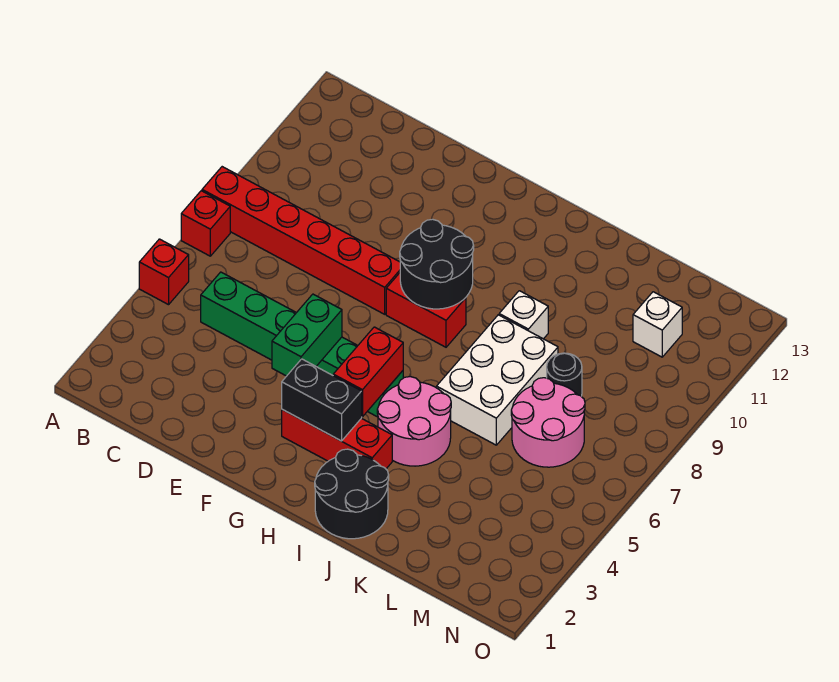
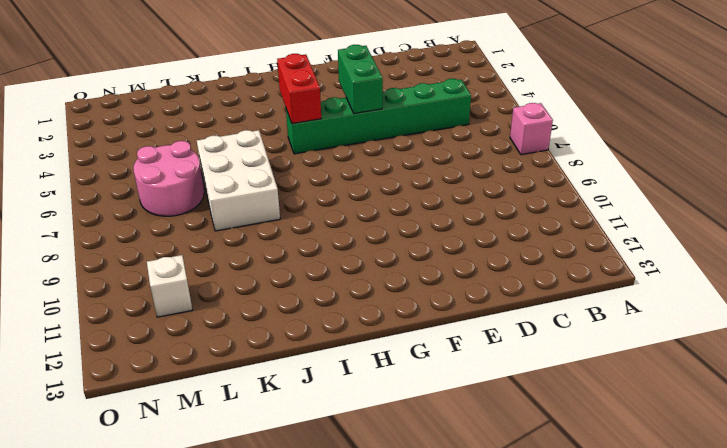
pink brick A7 level 1 -> red brick A7 level 1
none -> red brick A5 level 1
none -> red brick A8:F8 level 1
none -> red brick G3:I3 level 1

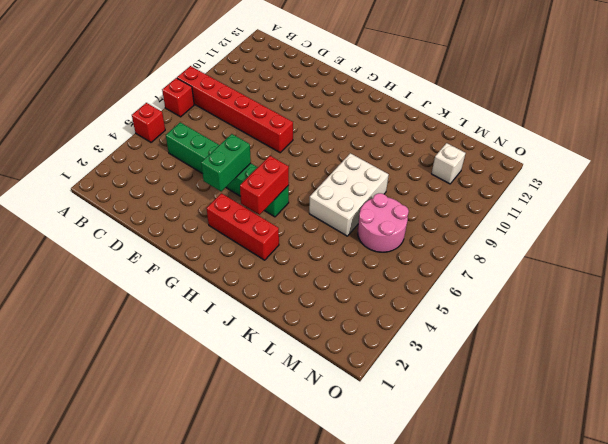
none -> red brick G8:H8 level 1
none -> black round brick I1:J2 level 1
none -> pink round brick I4:J5 level 1

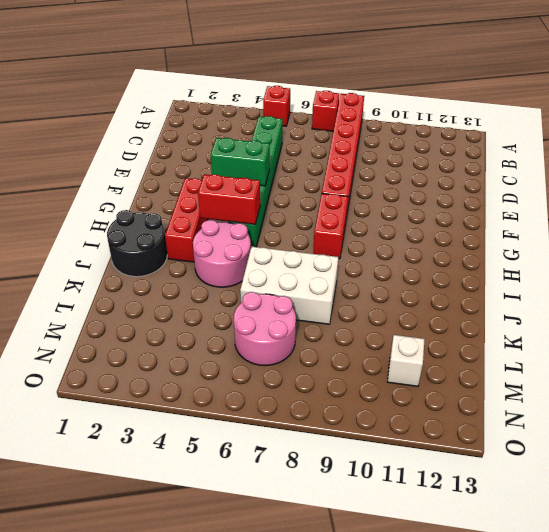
none -> white brick J9 level 1
none -> black round brick L8 level 1
none -> black brick G3:H3 level 2

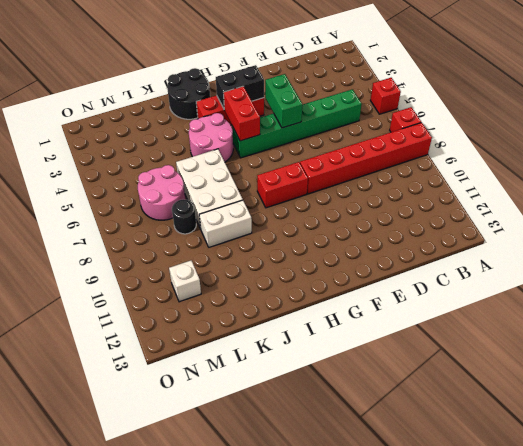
white brick J9:K9 level 1 -> white brick J9 level 1
none -> black round brick G8:H9 level 2

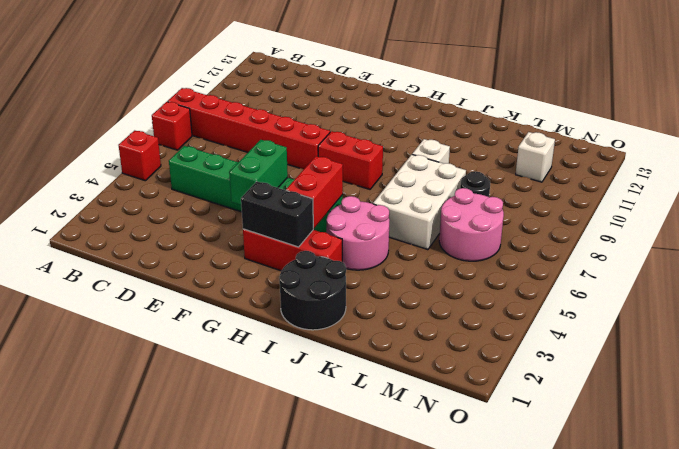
none -> black round brick G8:H9 level 2

